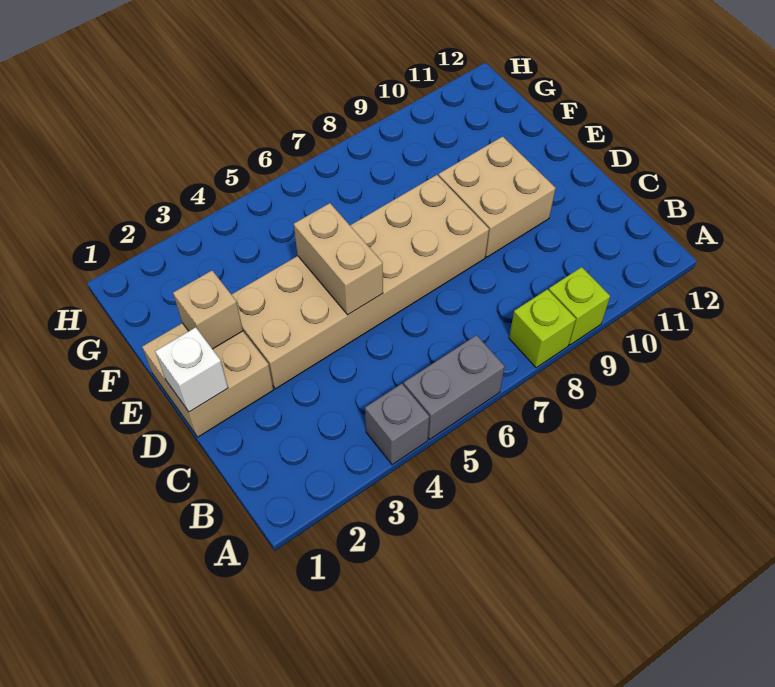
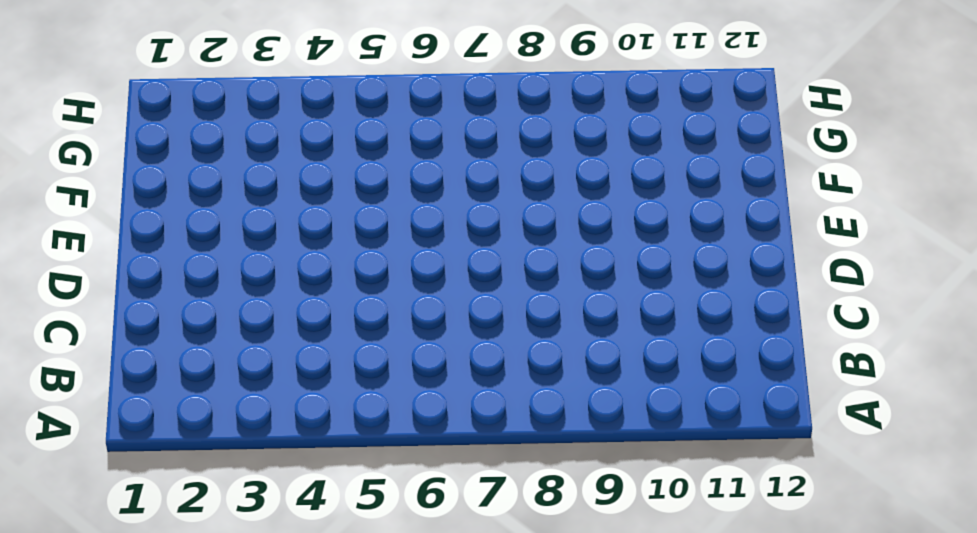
none -> grey brick A4 level 1
none -> grey brick A5:A6 level 1

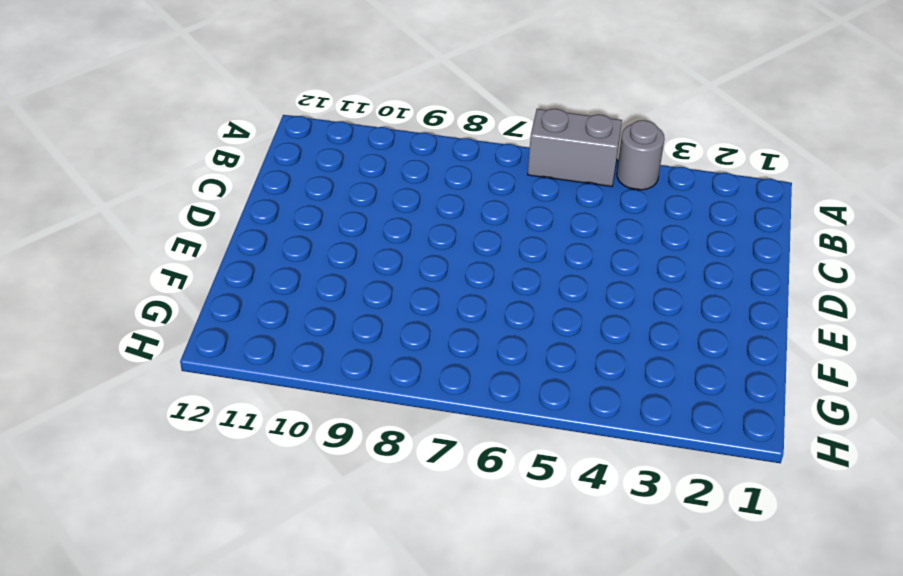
grey round brick A4 level 1 -> grey brick A4 level 1
none -> lime brick A8 level 1
none -> lime brick A9 level 1

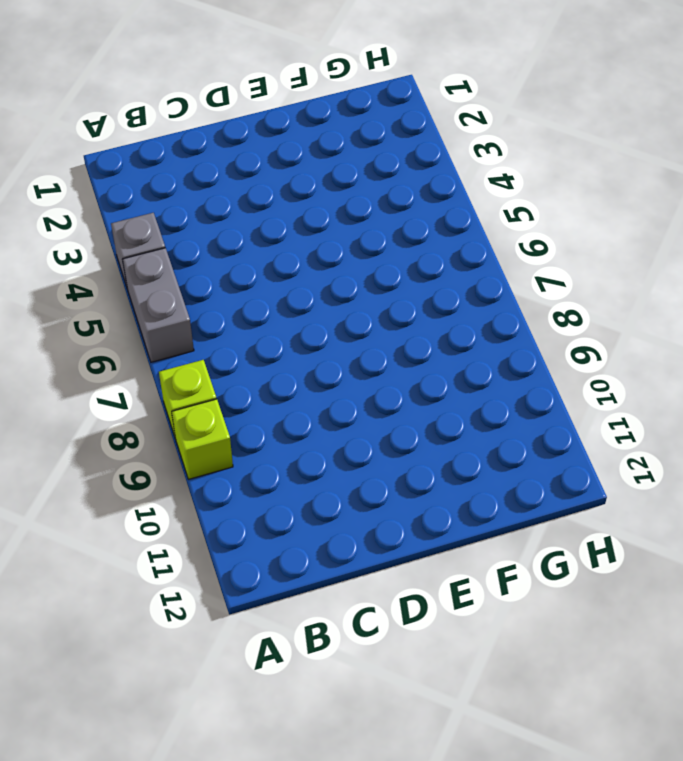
none -> tan brick D1:E2 level 1
none -> tan brick D3:E8 level 1

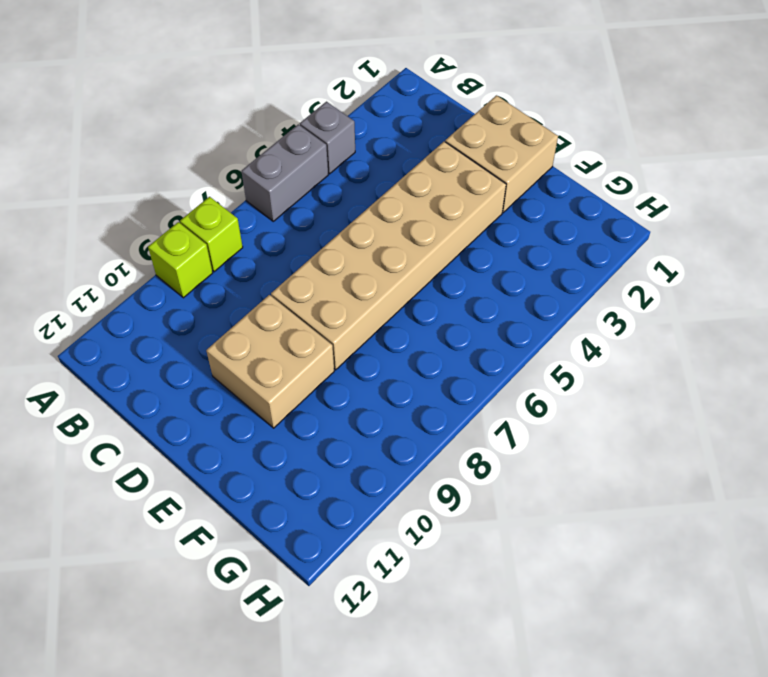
none -> white brick D1 level 2
none -> tan brick D5:E5 level 2

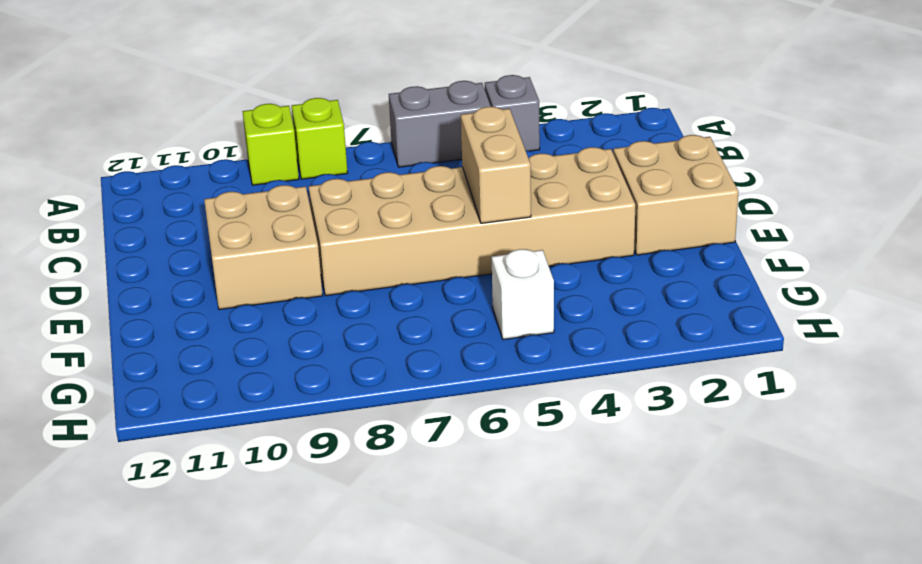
white brick G5 level 1 -> white brick D1 level 2
none -> tan brick E2 level 2

